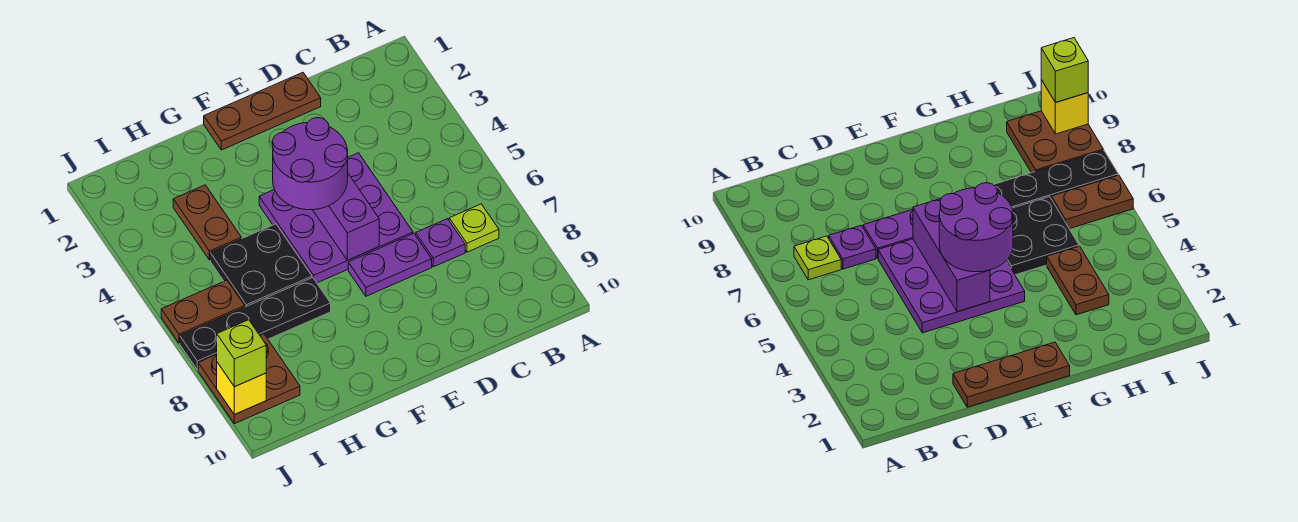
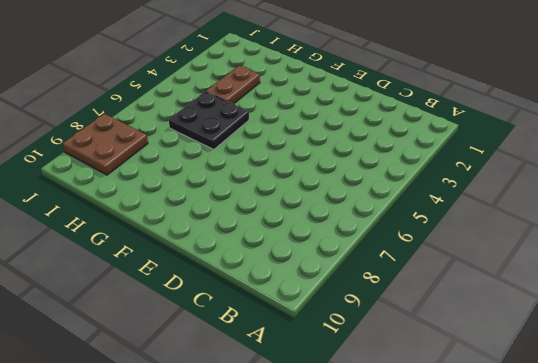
none -> lime plate B7 level 1
none -> purple plate C7 level 1
none -> brown plate D1:F1 level 1

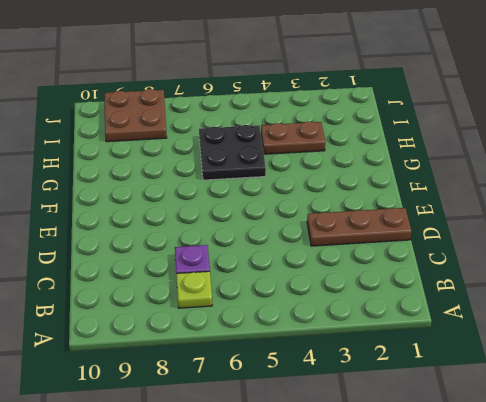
brown plate D1:D3 level 1 -> brown plate D1:F1 level 1
none -> purple plate D4:F6 level 1
none -> purple plate D7:E7 level 1
none -> black plate G7:J7 level 1

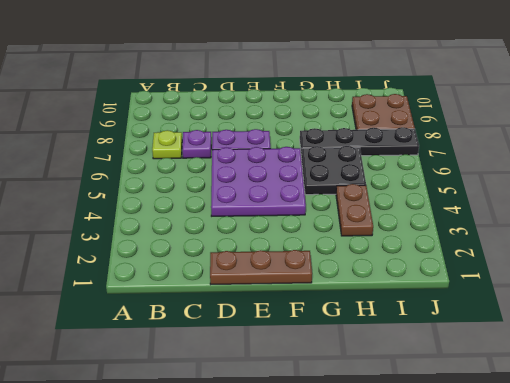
none -> brown plate I6:J6 level 1
none -> purple brick E4:E6 level 2
none -> yellow brick J9 level 2

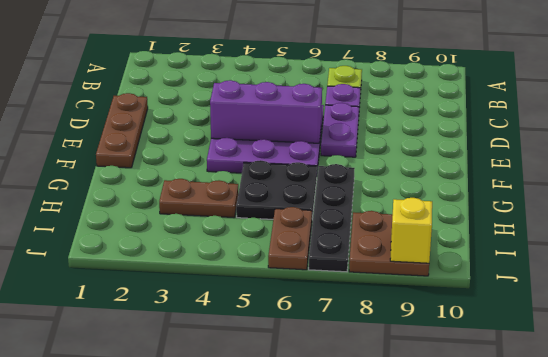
none -> purple round brick E4:F5 level 3
none -> lime brick J9 level 3

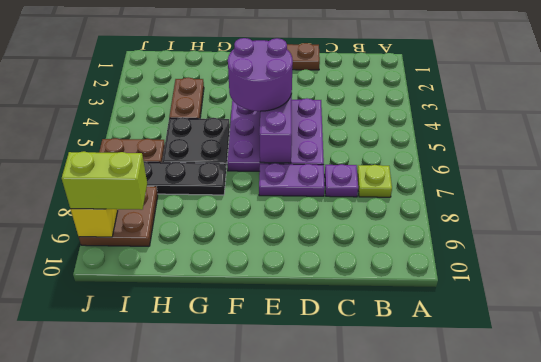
lime brick I9:J9 level 3 -> lime brick J9 level 3

